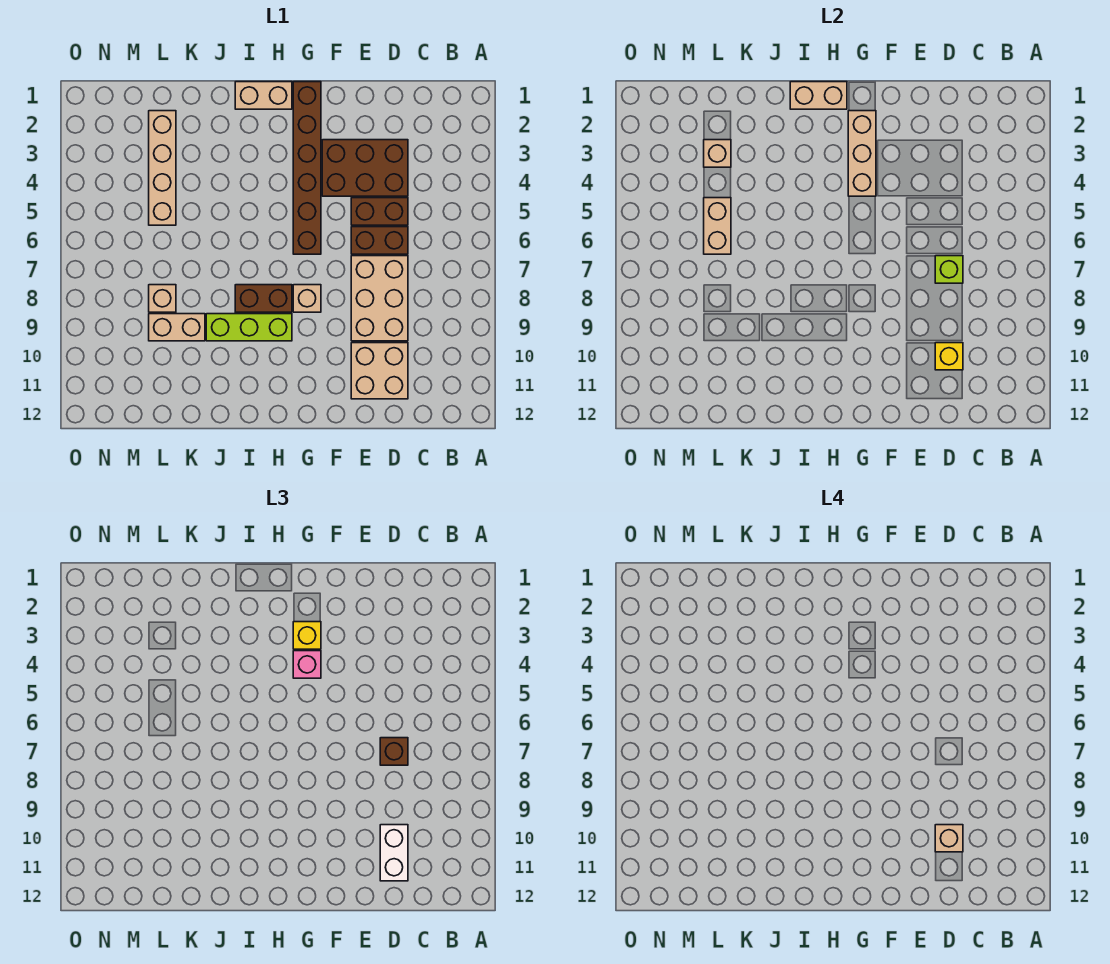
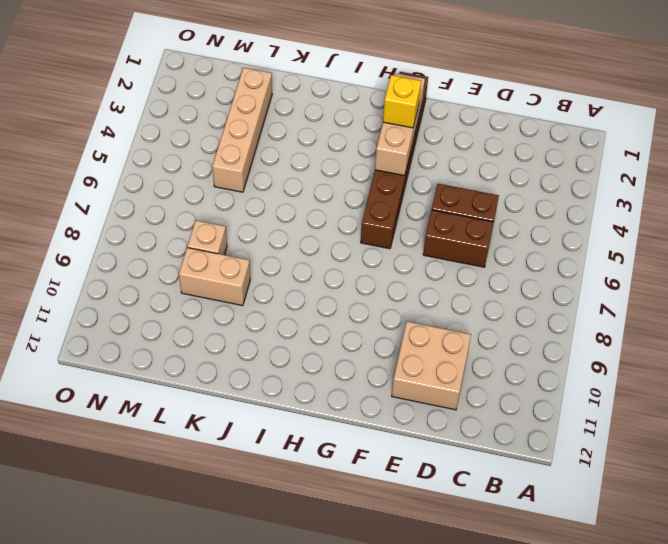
none -> brown brick D3:F4 level 1
none -> tan brick D7:E9 level 1
none -> tan brick G8 level 1

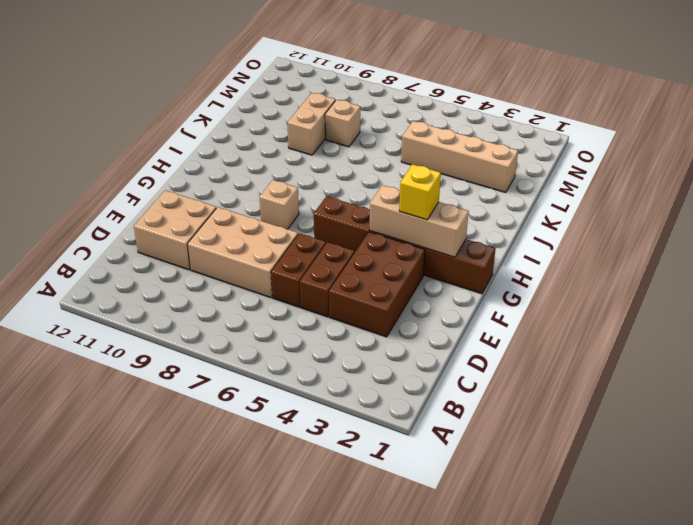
none -> tan brick H1:I1 level 1
none -> brown brick H8:I8 level 1
none -> lime brick H9:J9 level 1

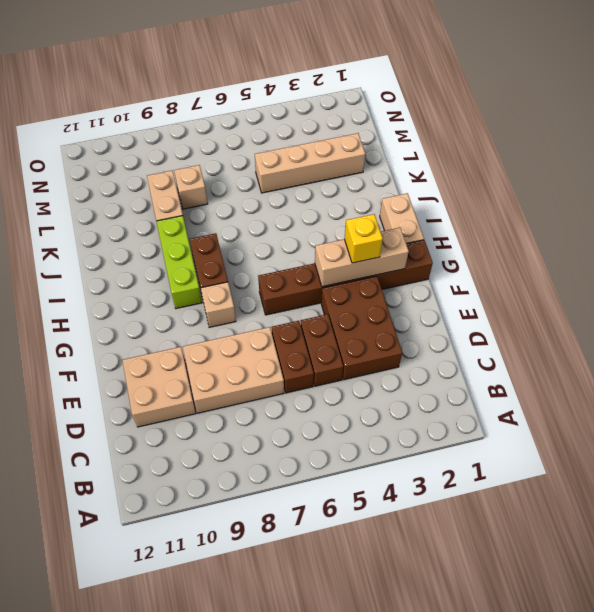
none -> lime brick D7 level 2
none -> yellow brick D10 level 2
none -> tan brick H1:I1 level 2

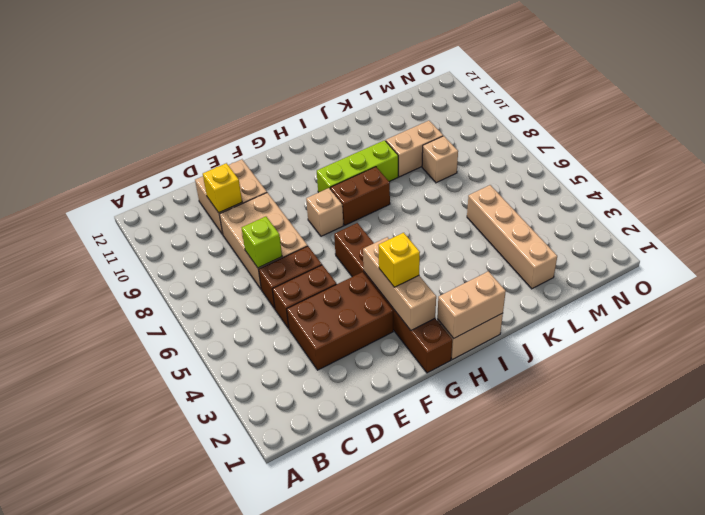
none -> tan brick L3 level 2
none -> tan brick L5:L6 level 2
none -> brown brick D7 level 3

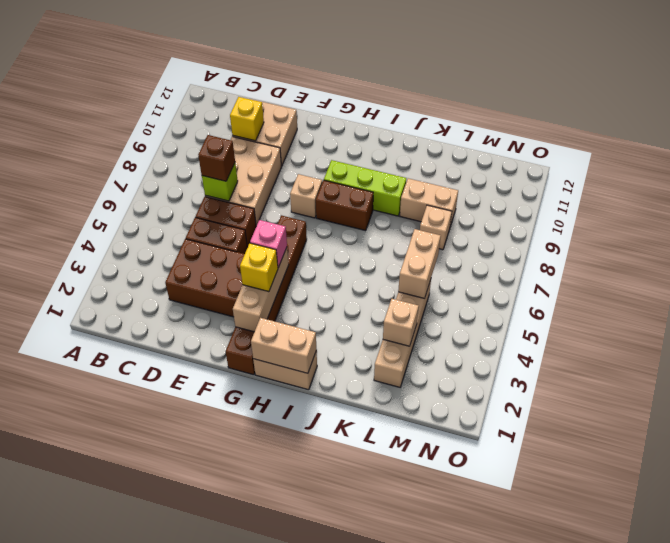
none -> white brick D10:D11 level 3
none -> tan brick D10 level 4

